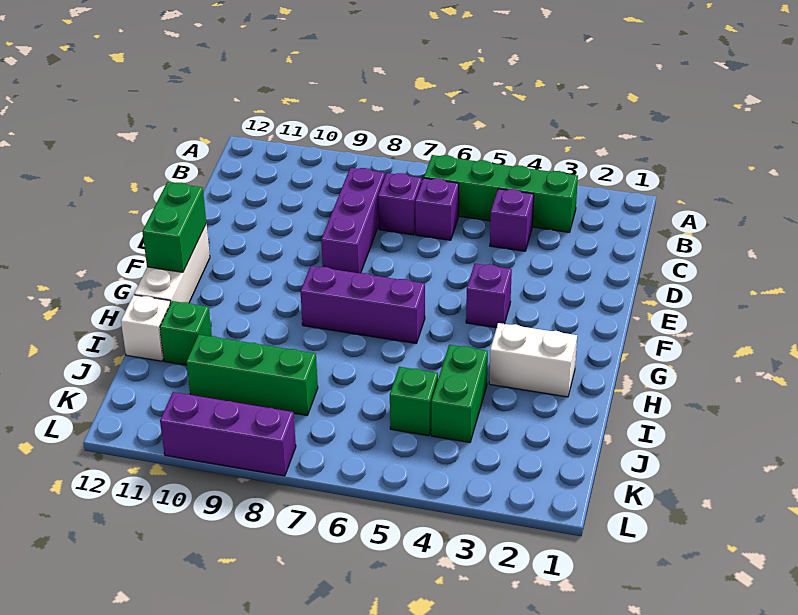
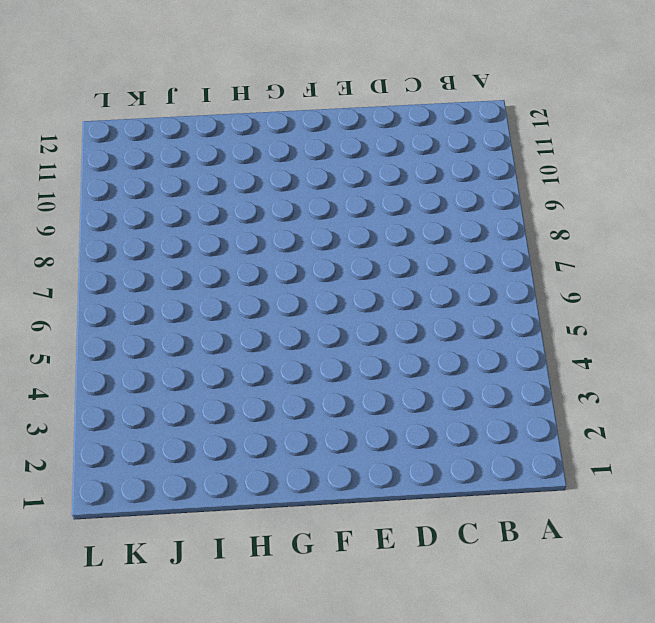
none -> green brick B3:B6 level 1
none -> purple brick C4 level 1
none -> purple brick C6 level 1

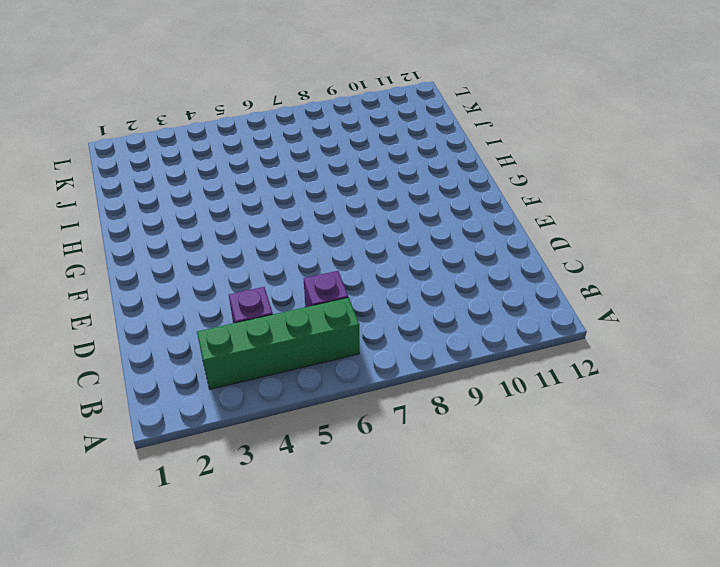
none -> purple brick C7 level 1
none -> purple brick C8:E8 level 1
none -> purple brick F4 level 1

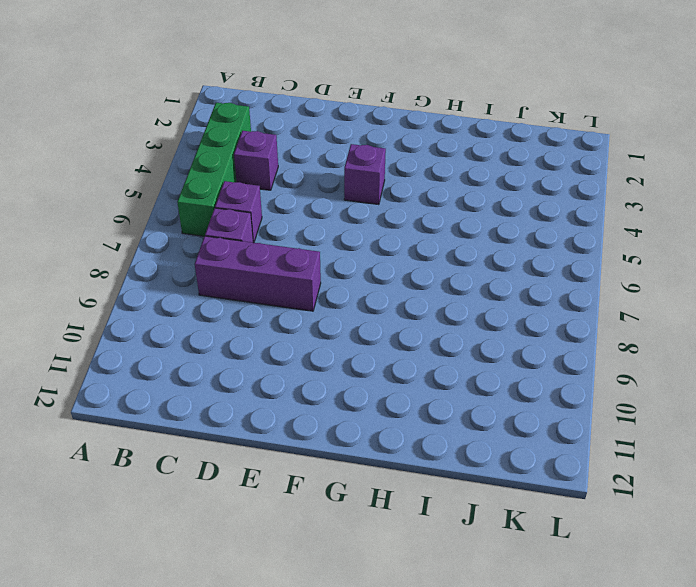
none -> white brick F12:H12 level 1
none -> purple brick G6:G8 level 1
none -> white brick H2:H3 level 1

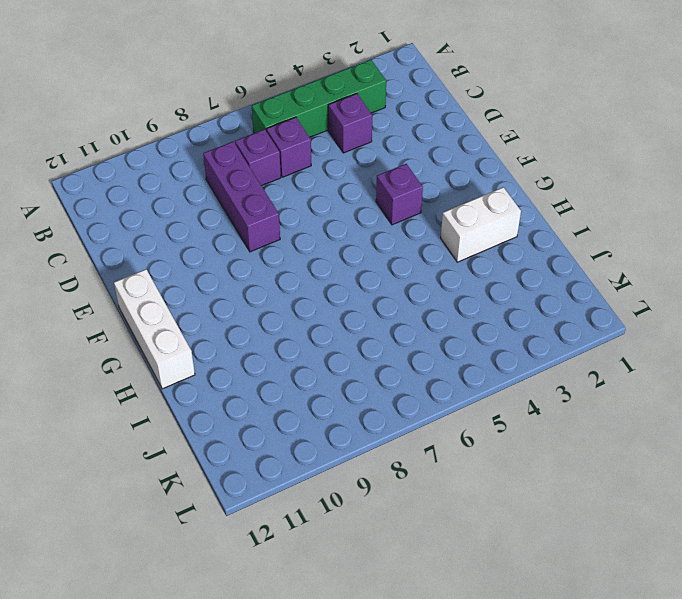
none -> purple brick G6:G8 level 1
none -> green brick I4:J4 level 1
none -> green brick I11 level 1

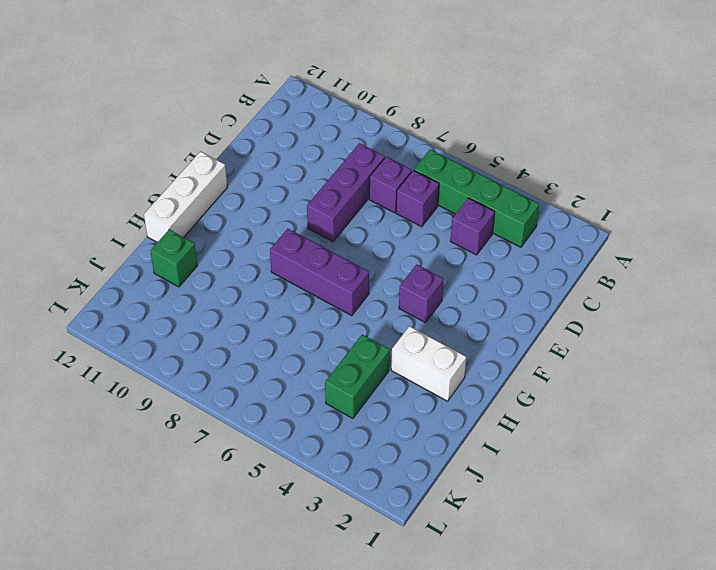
none -> white brick I12 level 1
none -> green brick J5 level 1
none -> green brick J8:J10 level 1

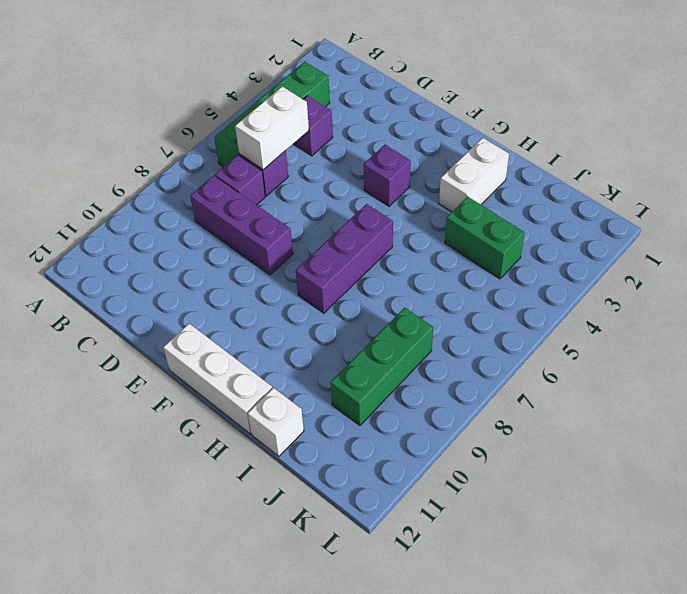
white brick C5:C6 level 2 -> none
none -> green brick I11 level 1
none -> green brick J5 level 1
none -> purple brick L8:L10 level 1

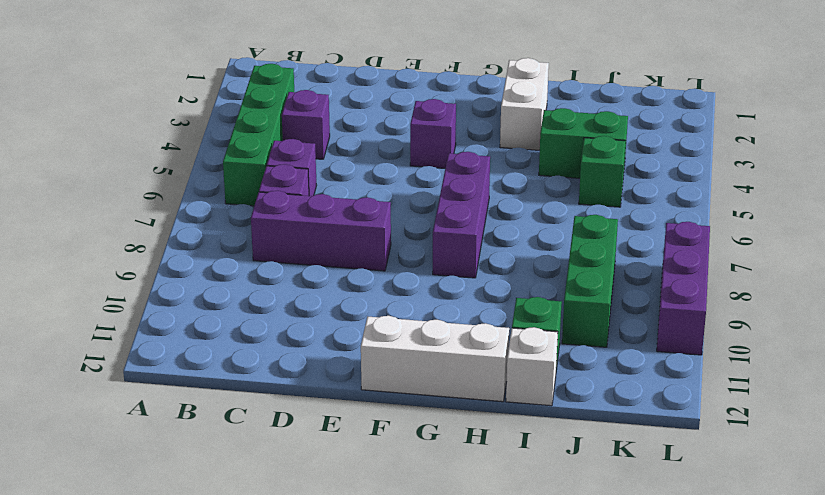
none -> green brick F12:G12 level 2

